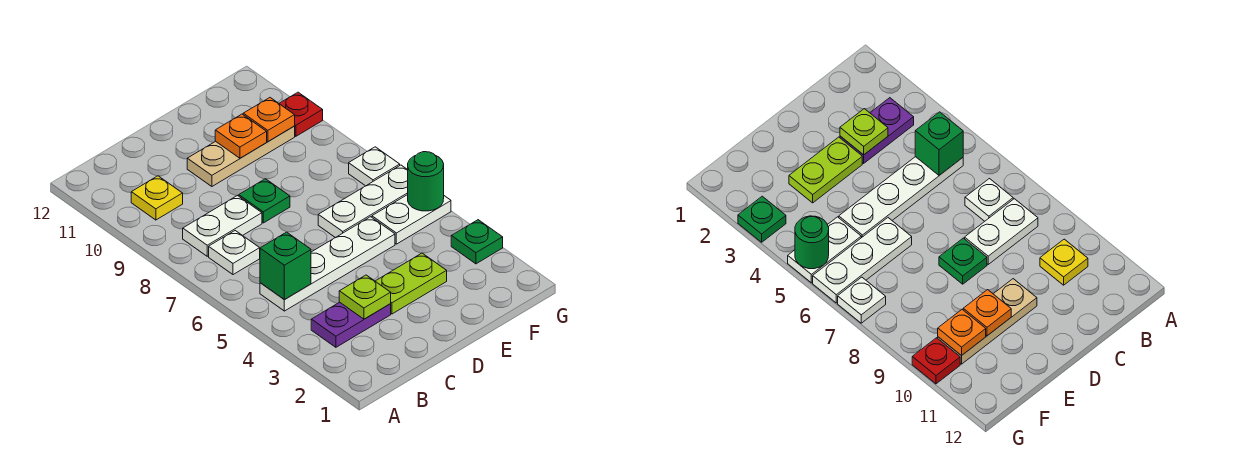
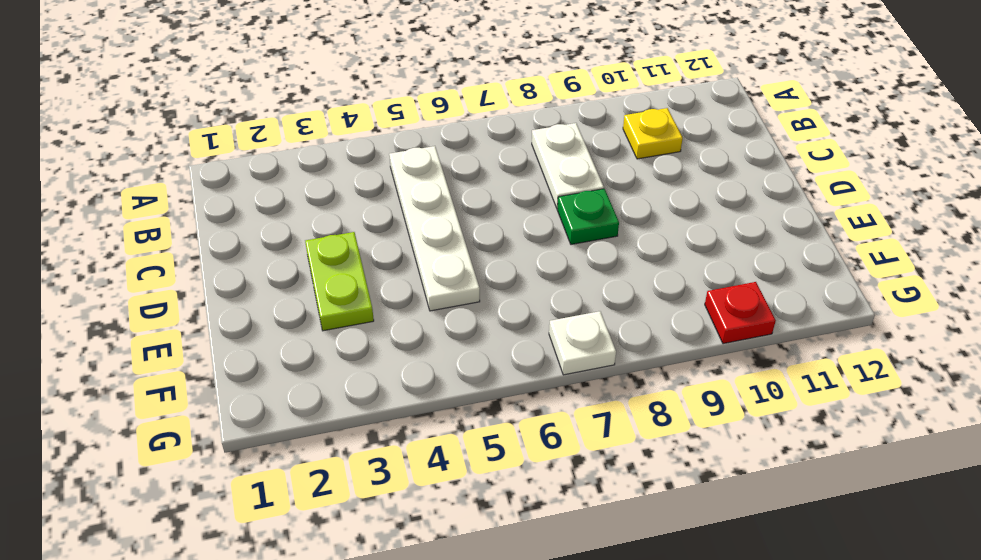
none -> purple plate B3:C3 level 1
none -> white plate B7 level 1
none -> tan plate D10:F10 level 1

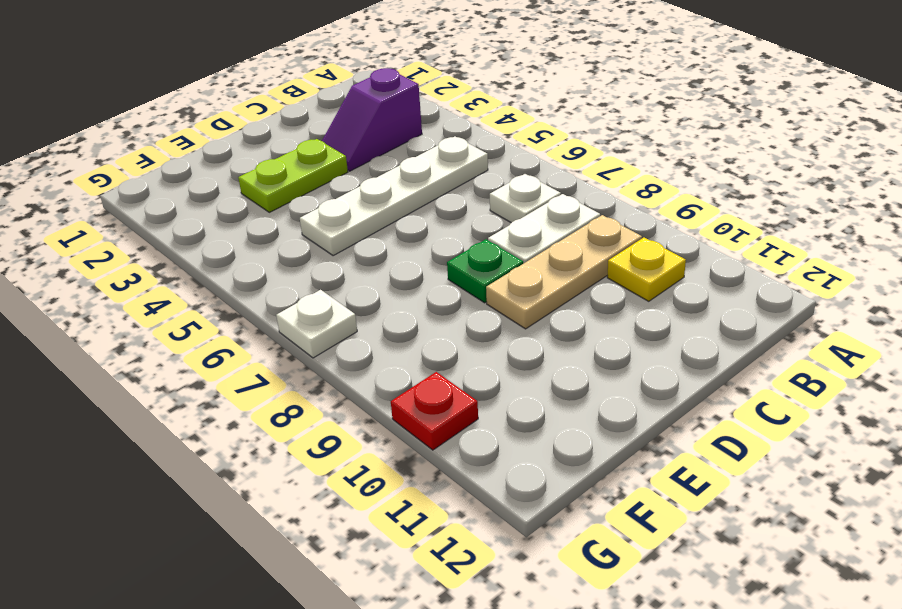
purple slope B3:C3 level 1 top B -> purple plate B3:C3 level 1
tan plate B9:D9 level 1 -> tan plate D10:F10 level 1
none -> white plate E6:G6 level 1
none -> white plate F5:G5 level 1
none -> green plate G3 level 1

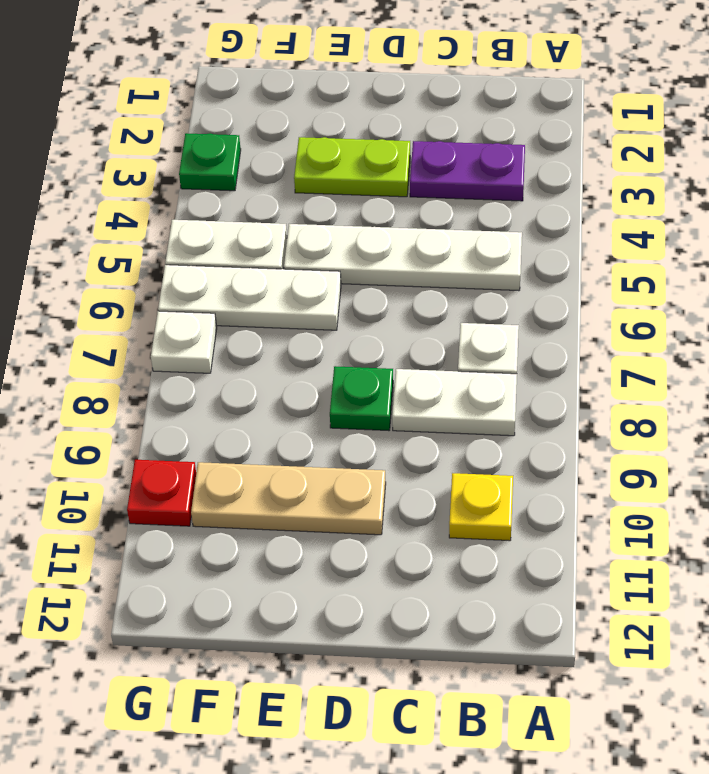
none -> green brick B5 level 2
none -> lime plate C3 level 2
none -> orange plate E10 level 2

